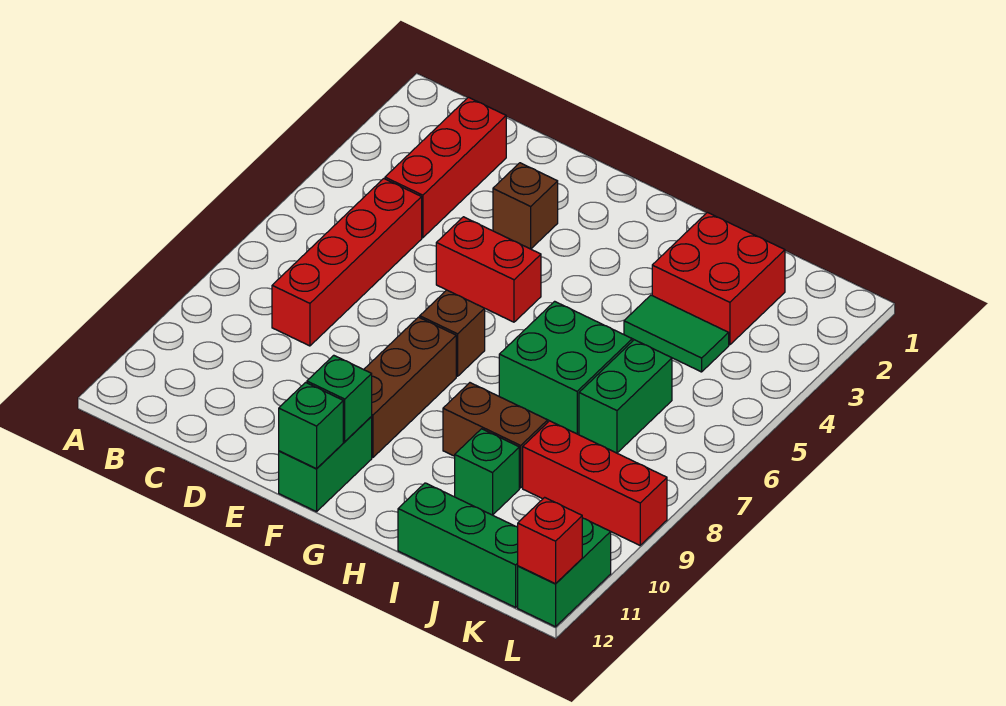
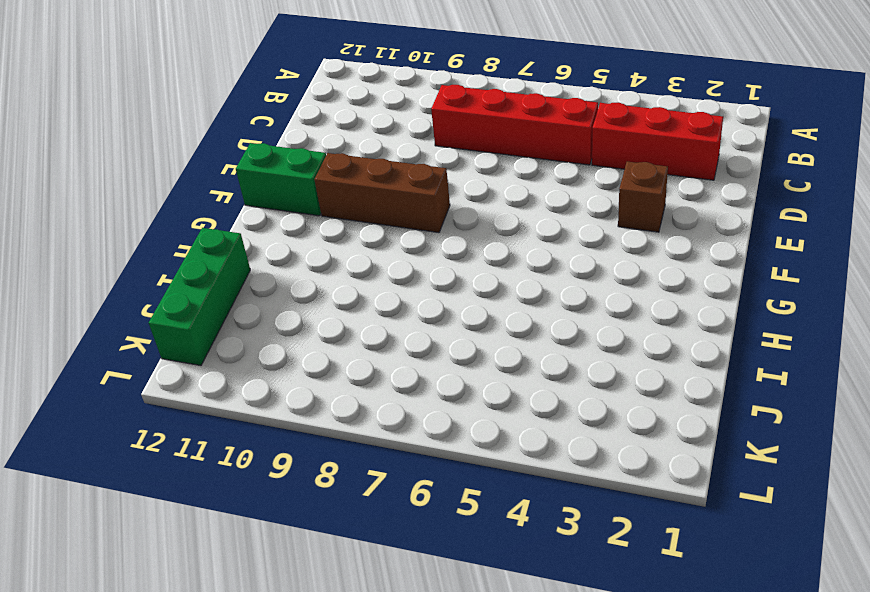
none -> red brick E5:F5 level 1
none -> brown brick F7 level 1
none -> green brick H6:I7 level 1

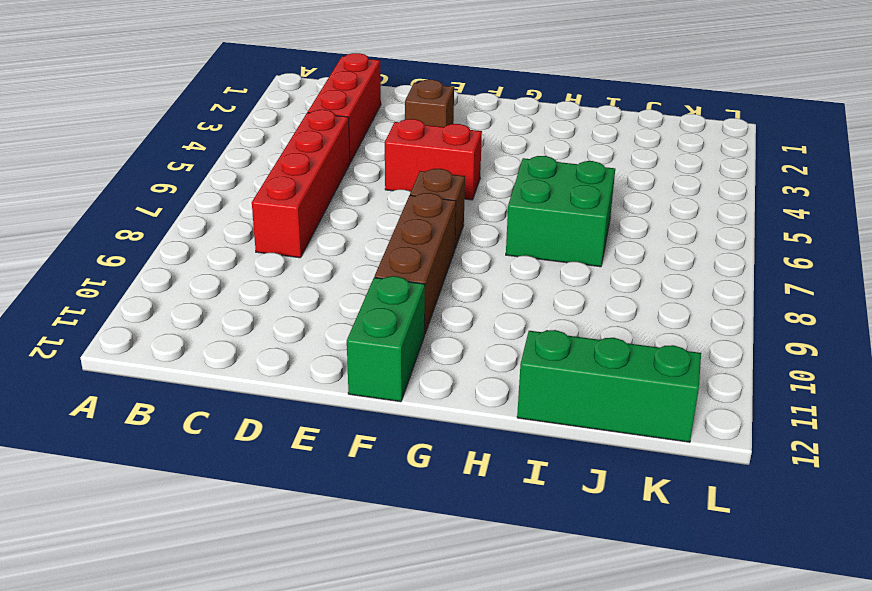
none -> brown brick H9:I9 level 1
none -> red brick I2:J3 level 1
none -> green tile I4:J4 level 1

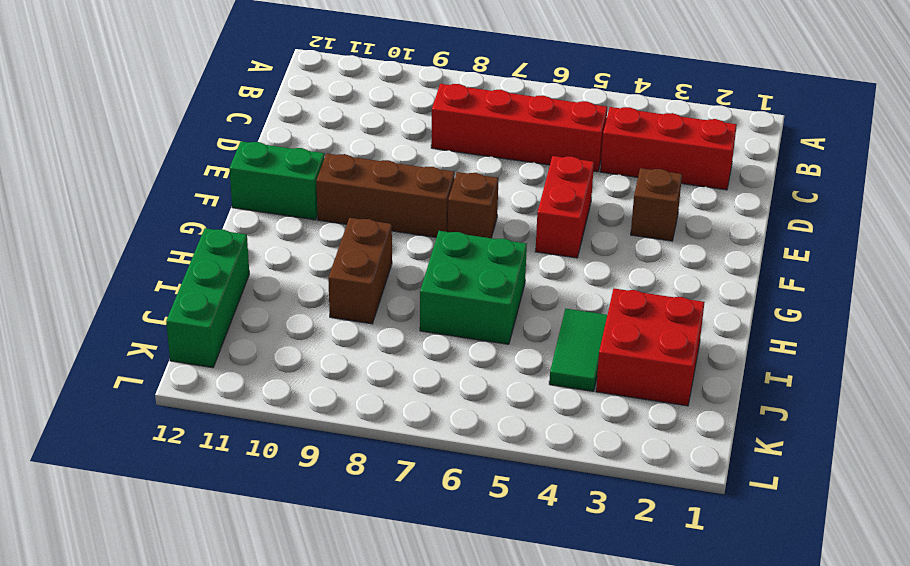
none -> green brick I10 level 1
none -> green brick J6:J7 level 1
none -> red brick J9:L9 level 1

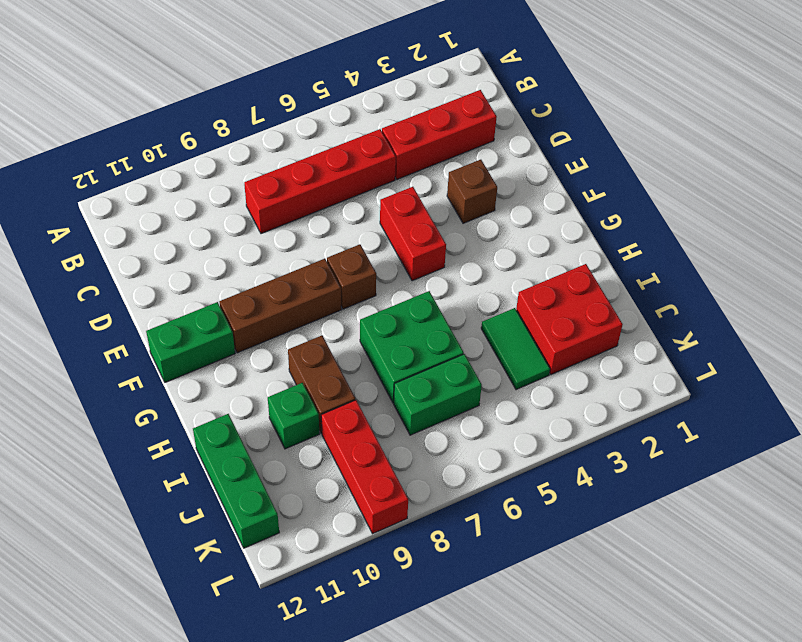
none -> green brick L11:L12 level 1
none -> green brick F11 level 2
none -> green brick F12 level 2

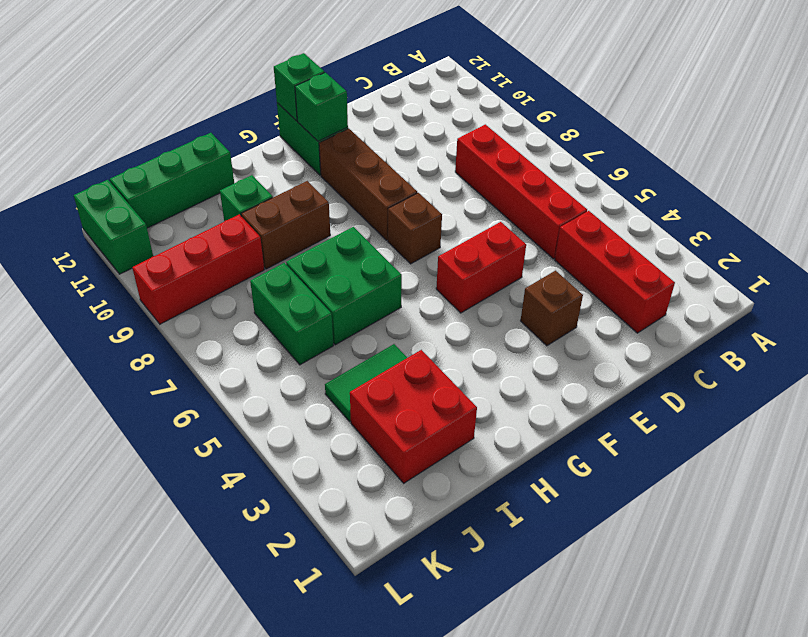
none -> red brick L12 level 2

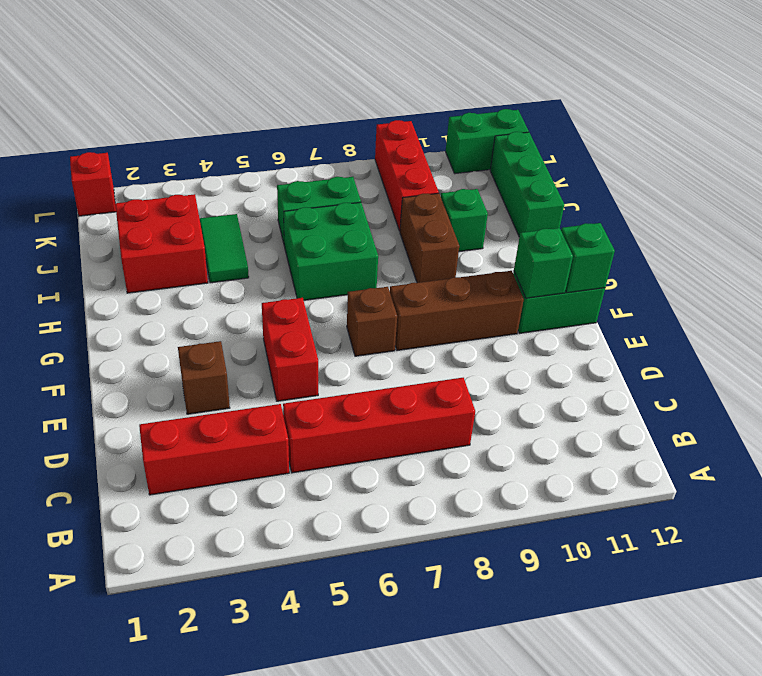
red brick L1 level 1 -> red brick L12 level 2

